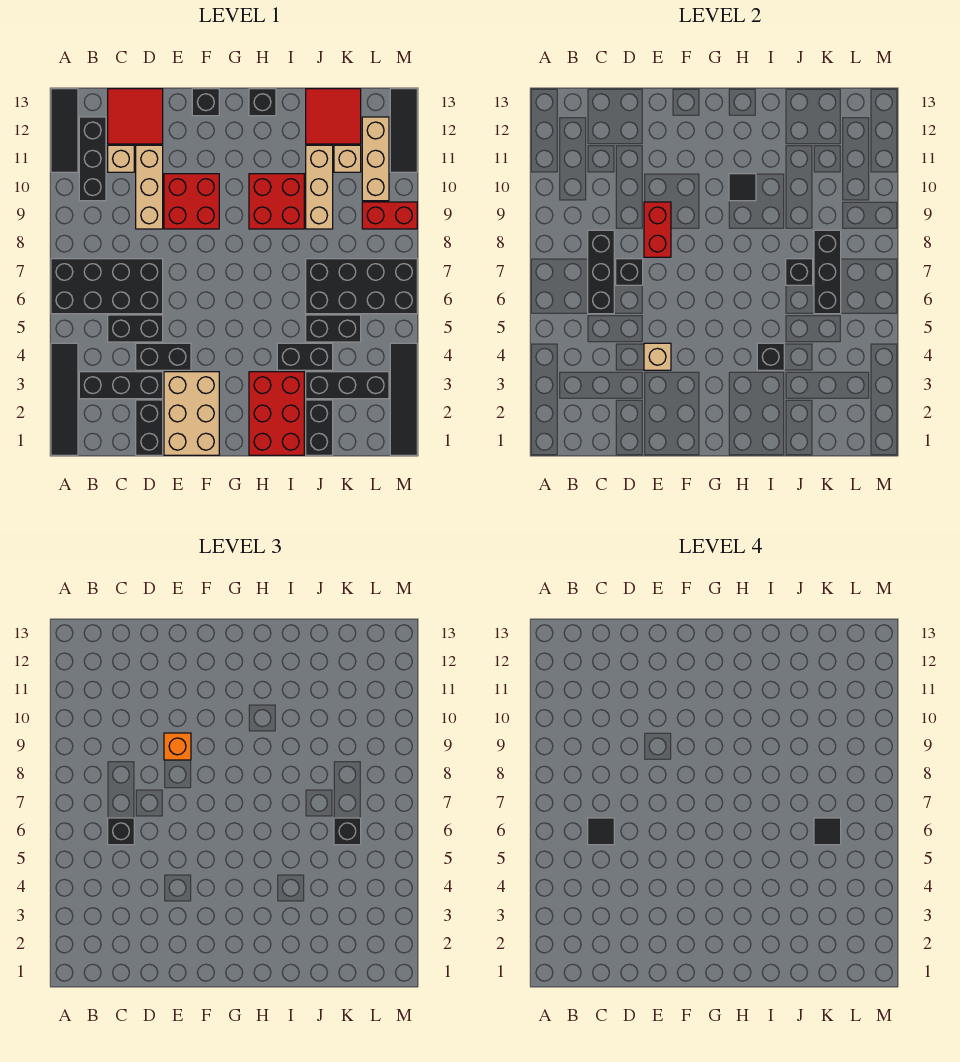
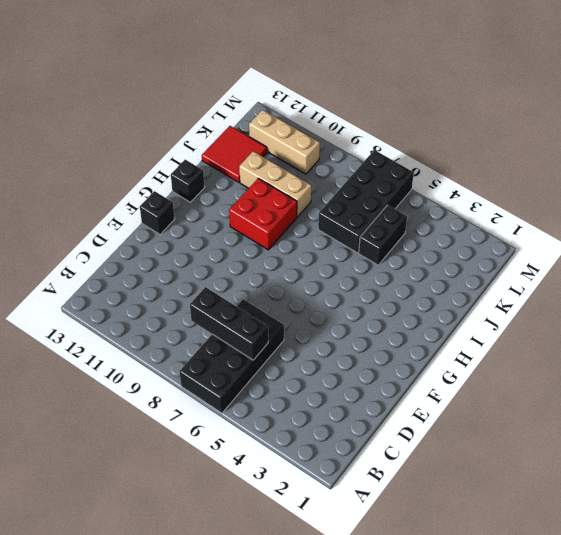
none -> black tile A1:A4 level 1
none -> black tile A11:A13 level 1
none -> black brick B3:D3 level 1
none -> black brick B10:B12 level 1

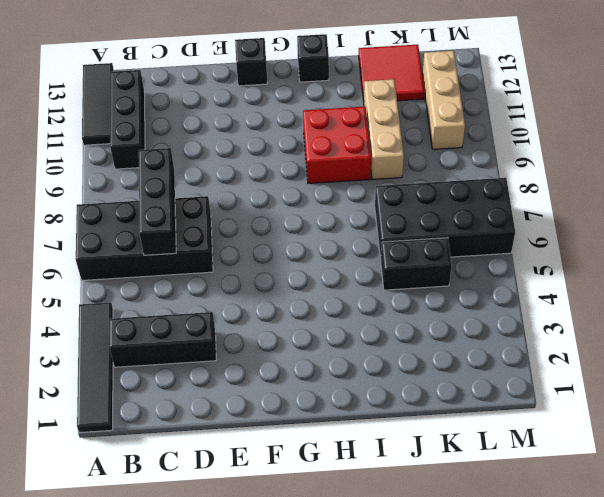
none -> black brick C5:D5 level 1
none -> tan brick C11 level 1
none -> red tile C12:D13 level 1
none -> black brick D1:D2 level 1

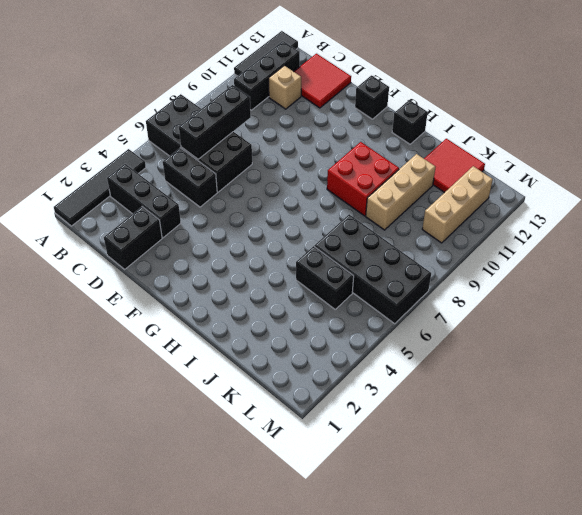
none -> black brick D4:E4 level 1
none -> tan brick D9:D11 level 1
none -> tan brick E1:F3 level 1
none -> red brick E9:F10 level 1

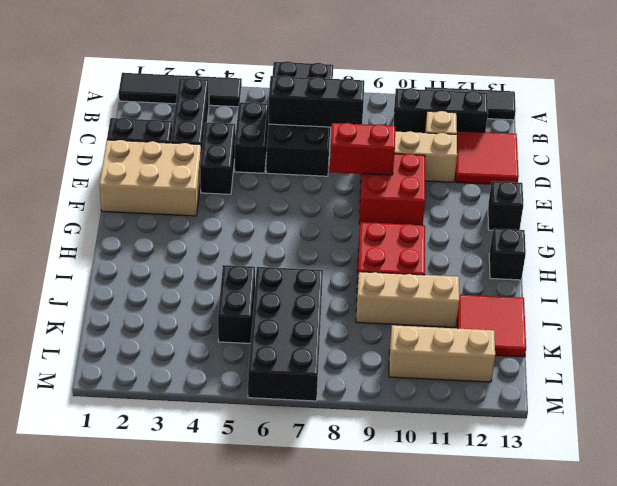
none -> red brick H1:I3 level 1
none -> black brick I4:J4 level 1
none -> black brick J1:J2 level 1
none -> black brick J3:L3 level 1

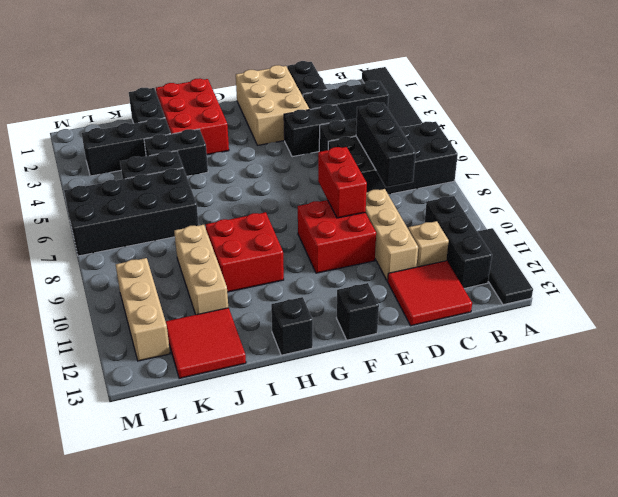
none -> tan brick K11 level 1
none -> red brick L9:M9 level 1
none -> black tile M1:M4 level 1
none -> black tile M11:M13 level 1

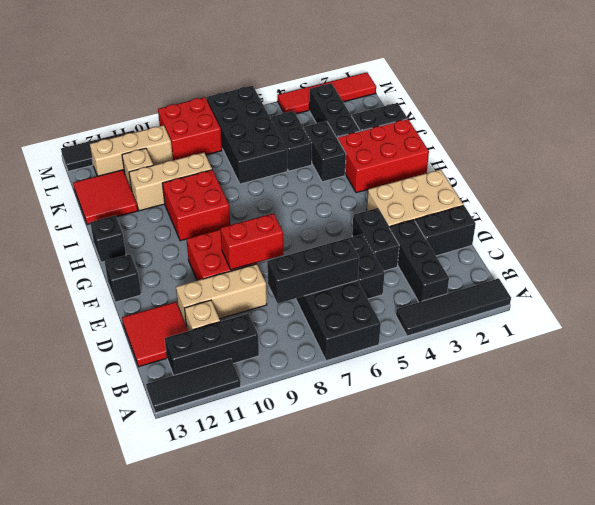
red brick L8:M9 level 1 -> red brick L9:M9 level 1
red tile M1:M4 level 1 -> black tile M1:M4 level 1
none -> black brick D7 level 2
none -> tan brick E4 level 2
none -> black tile H10 level 2
none -> black brick I4 level 2

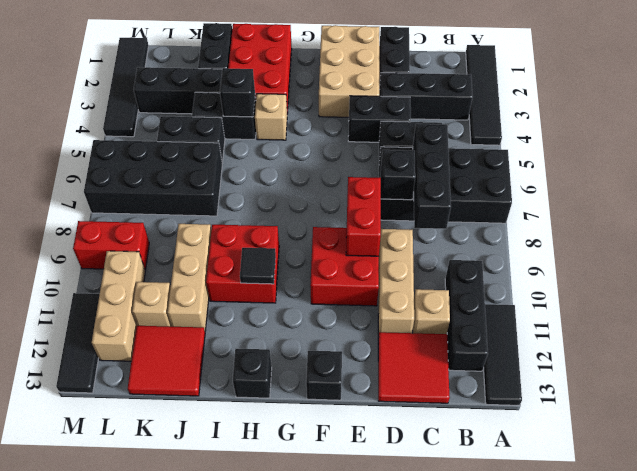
tan brick H4 level 1 -> tan brick E4 level 2
none -> black brick J7 level 2
none -> black brick K6:K8 level 2
none -> black brick C6 level 3
none -> orange brick E9 level 3

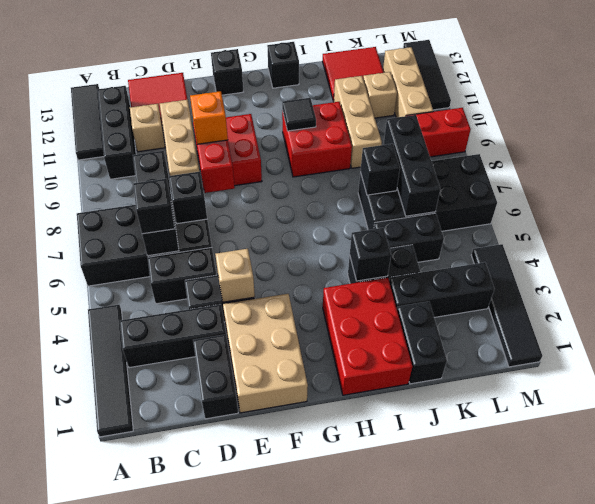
none -> black brick K6 level 3
none -> black tile C6 level 4
none -> black tile K6 level 4

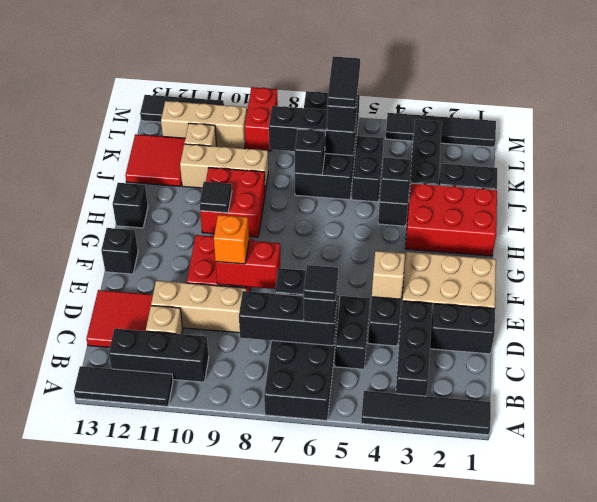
black tile K6:L6 level 4 -> black tile K6 level 4

